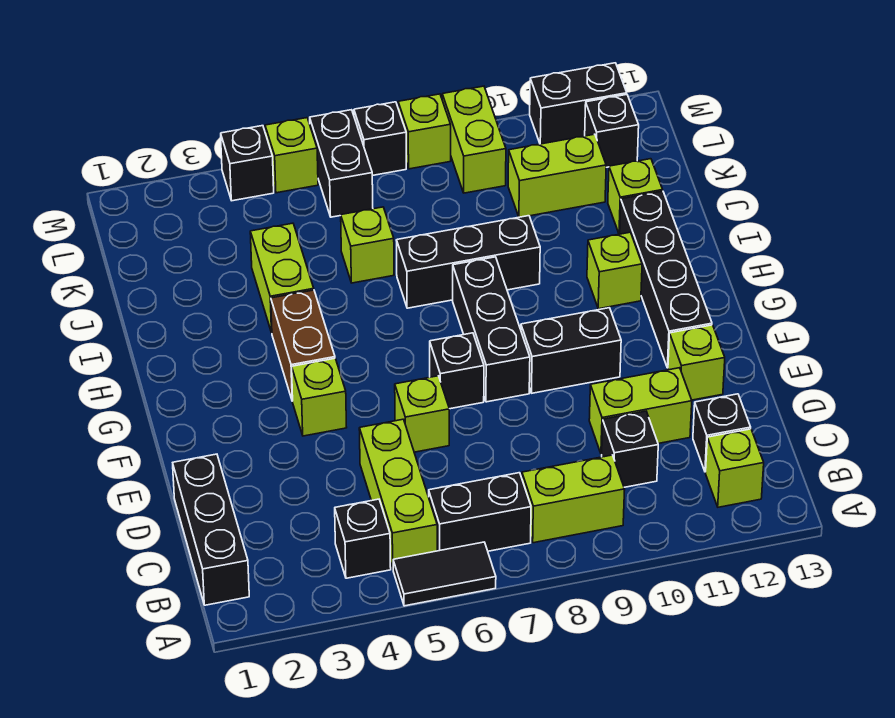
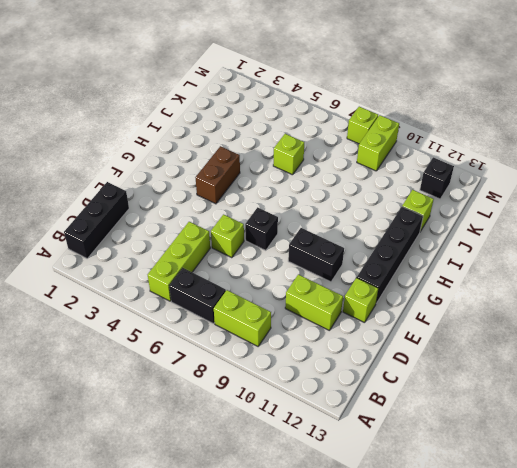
none -> black tile A5:A6 level 1
none -> black brick B4 level 1
none -> lime brick B12 level 1
none -> black brick C10 level 1

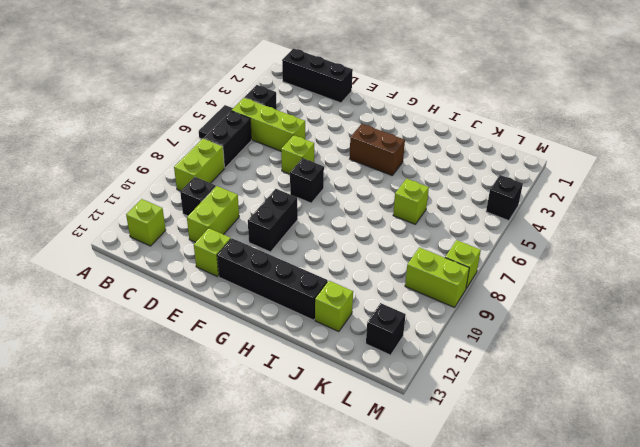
none -> black brick C12 level 1
none -> lime brick F4 level 1
none -> black brick F8:H8 level 1
none -> lime brick H11 level 1

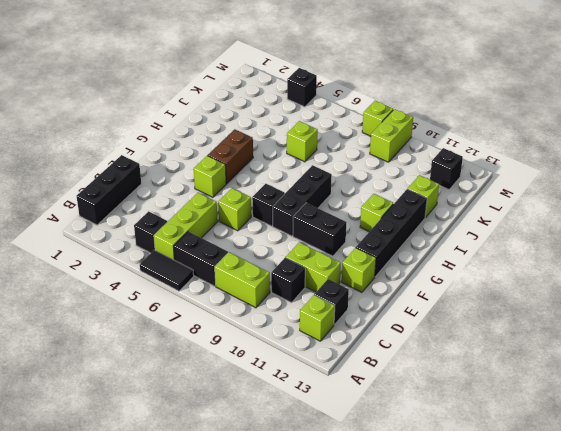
none -> lime brick I4:J4 level 1
none -> black brick I7:I9 level 1
none -> lime brick K10:K11 level 1
none -> black brick L6:M6 level 1

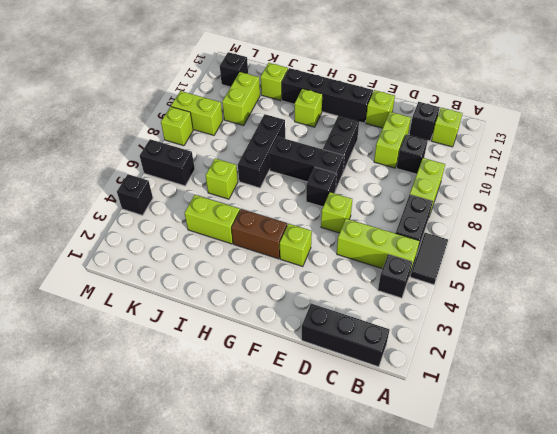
none -> lime brick M5 level 1
none -> black brick M7 level 1
none -> black brick M11:M12 level 1

